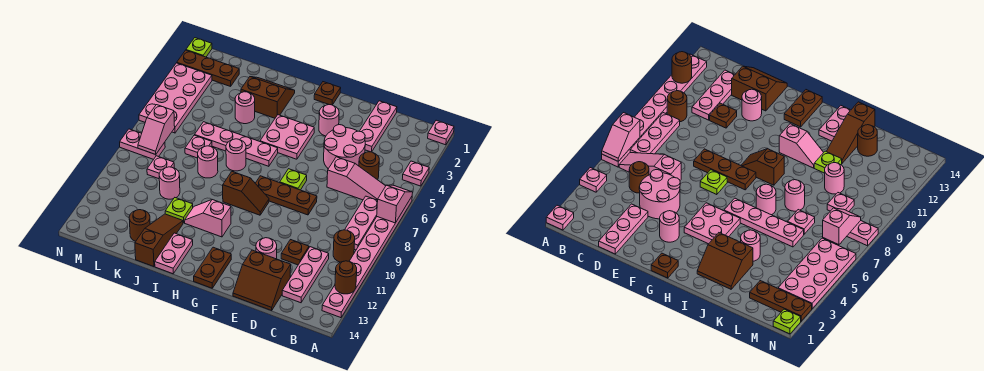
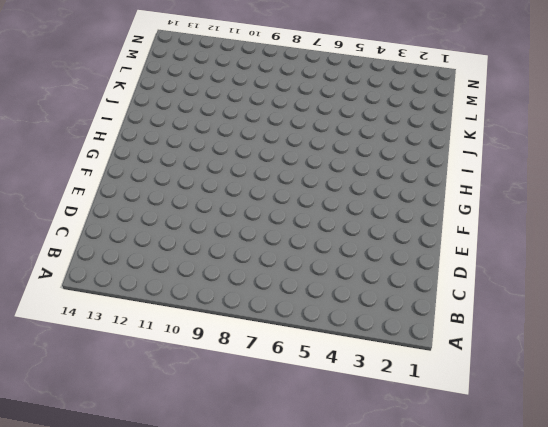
none -> pink plate A1 level 1
none -> pink plate A4 level 1
none -> pink plate A6:A13 level 1
none -> pink slope B6:D6 level 1 top D

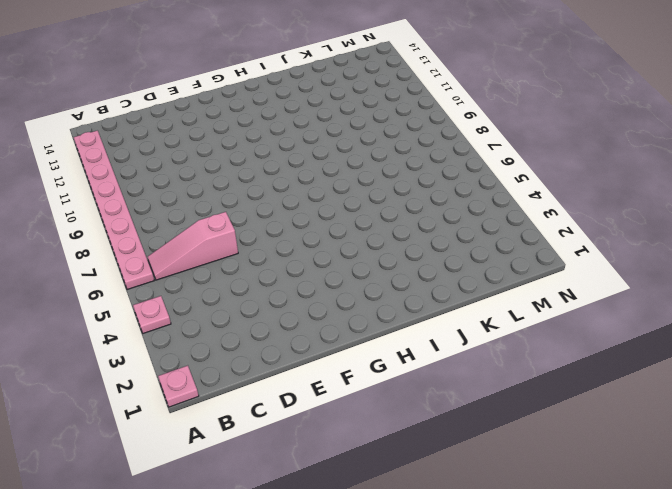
none -> pink plate B7:B9 level 1
none -> brown round brick B10 level 1
none -> brown round brick C5 level 1
none -> pink plate C11:C13 level 1

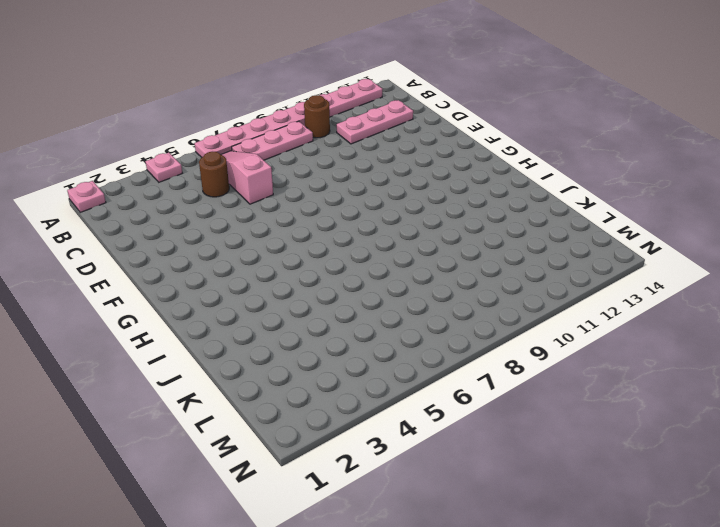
none -> pink plate D1:D3 level 1
none -> pink round brick D4:E5 level 1
none -> brown plate D11 level 1
none -> brown slope D13:E14 level 1 top 13

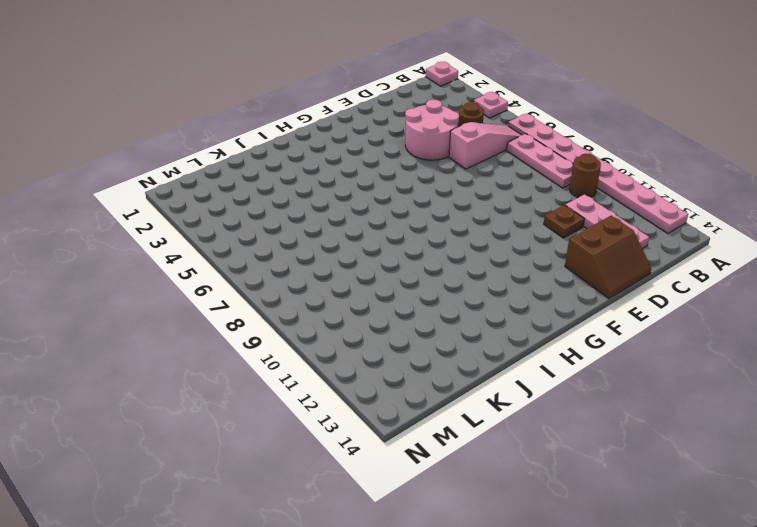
none -> pink plate D1:D3 level 1
none -> brown plate E8:G8 level 1
none -> pink round brick E12 level 1
none -> pink round brick F3 level 1

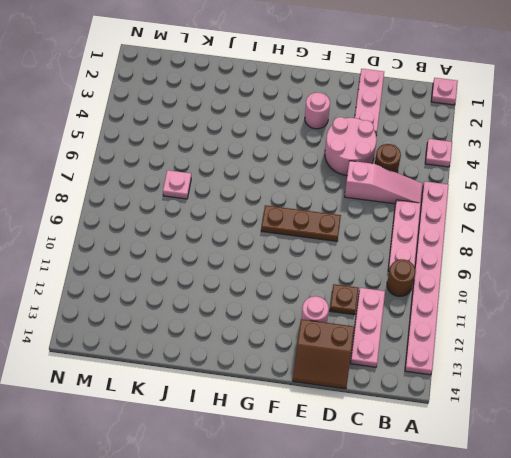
none -> lime plate F7 level 1
none -> brown plate G1 level 1
none -> pink plate G4:H5 level 1
none -> brown slope G9:H9 level 1 top H

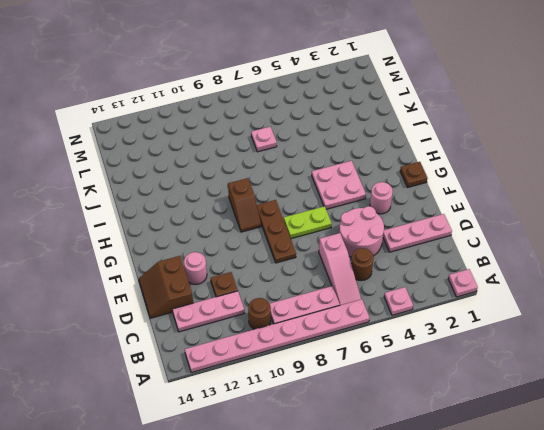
lime plate F6:F7 level 1 -> lime plate F7 level 1
none -> brown plate G13:G14 level 1
none -> pink plate H6:K6 level 1
none -> pink slope H11:I11 level 1 top H
none -> brown slope I2:J3 level 1 top 3

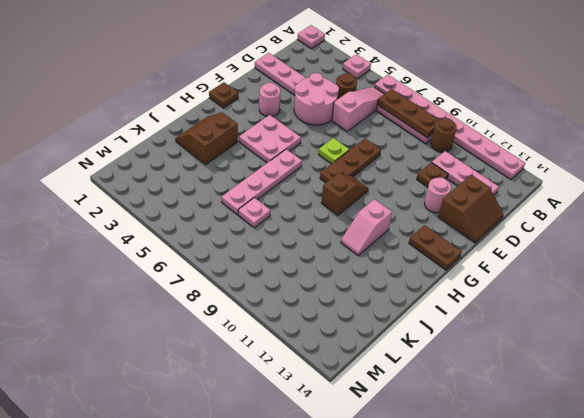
brown plate B7:B9 level 2 -> brown plate L2:N2 level 1
none -> pink round brick I7 level 1
none -> pink plate I13:I14 level 1
none -> pink round brick J4 level 1
none -> pink round brick J8 level 1

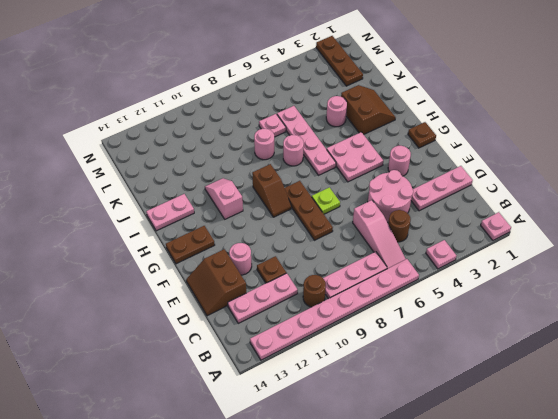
none -> lime plate J11 level 1
none -> brown slope J12:J14 level 1 top 14
none -> pink round brick K10 level 1
none -> brown round brick K13 level 1

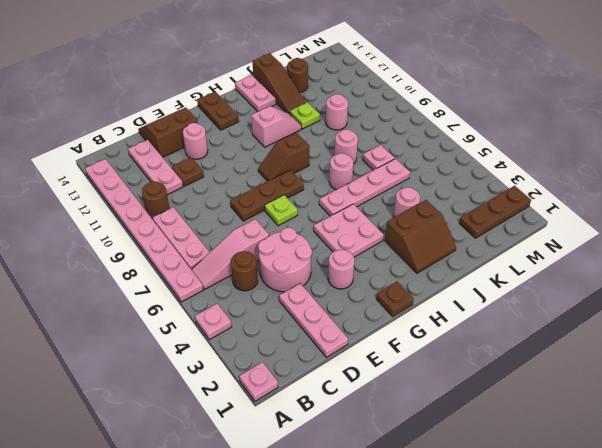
none -> pink plate L9 level 1
none -> pink plate M3:N6 level 1
none -> pink plate M8:N8 level 1
none -> lime plate N1 level 1

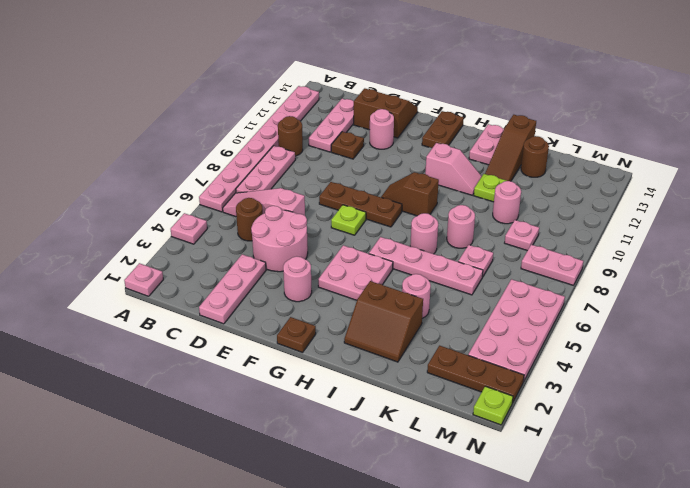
none -> pink slope A6:A7 level 2 top 7
none -> brown round brick A12 level 2
none -> pink slope M7:M8 level 2 top 7

